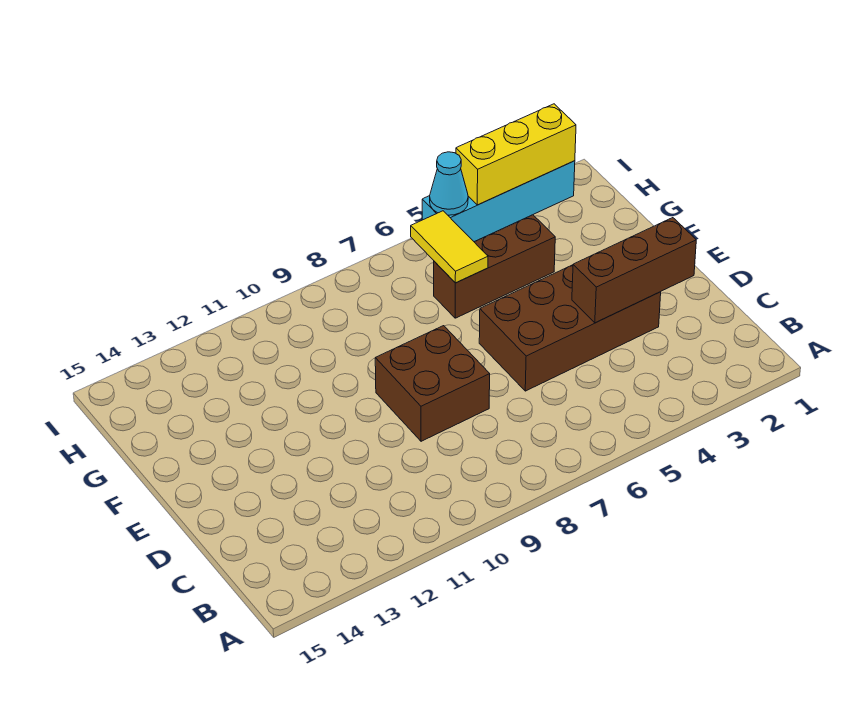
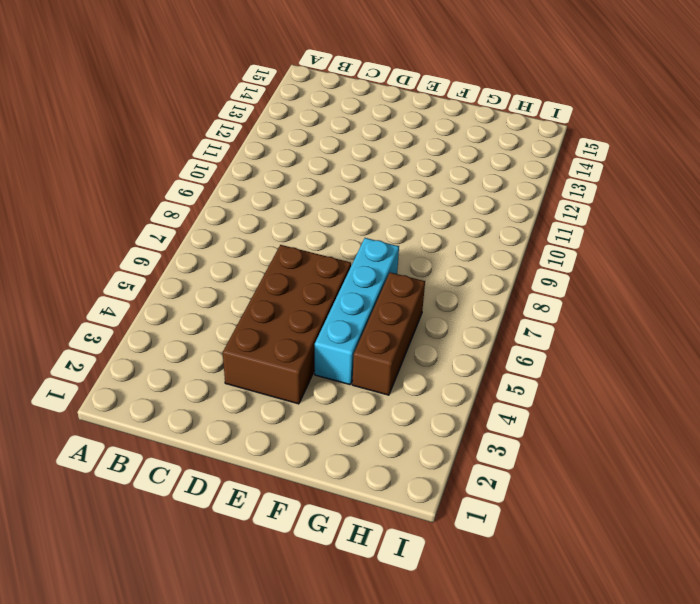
cyan brick F4:F7 level 1 -> cyan brick I2:I5 level 1
none -> brown brick D8:E9 level 1
none -> brown brick D2:D4 level 2

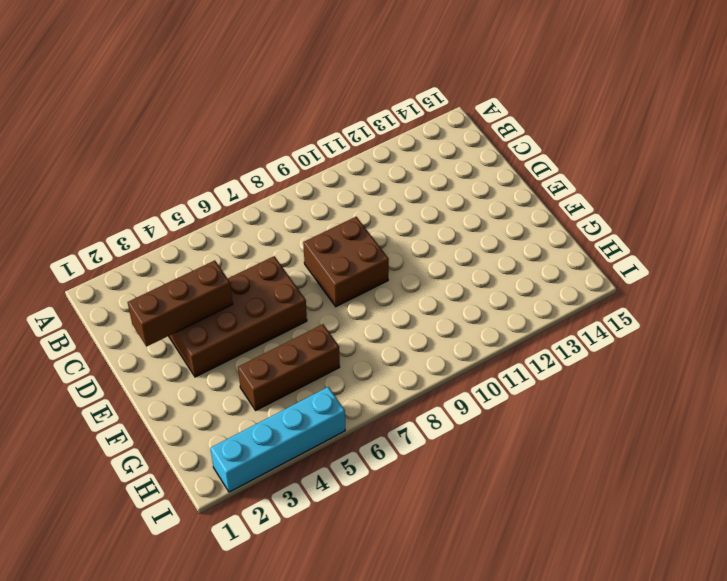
none -> yellow tile G6:H6 level 2
none -> yellow brick I2:I4 level 2

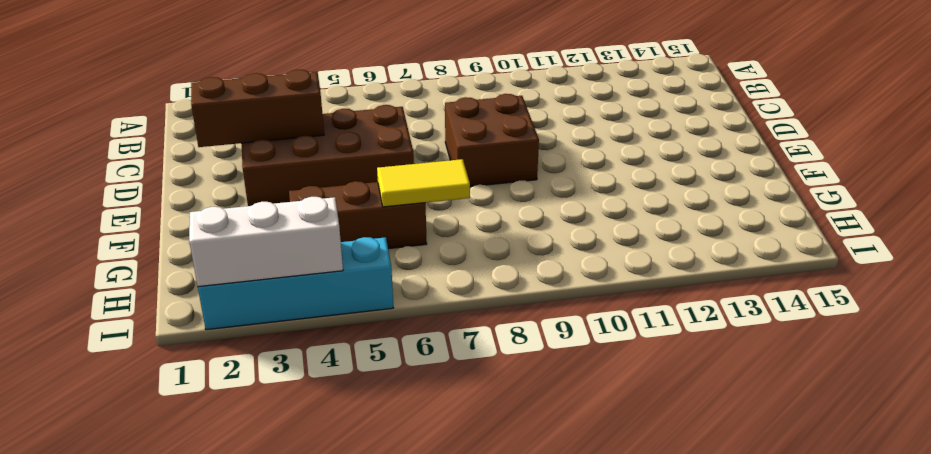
yellow tile G6:G7 level 2 -> yellow tile G6:H6 level 2
white brick I2:I4 level 2 -> yellow brick I2:I4 level 2
none -> cyan cone I5 level 2

